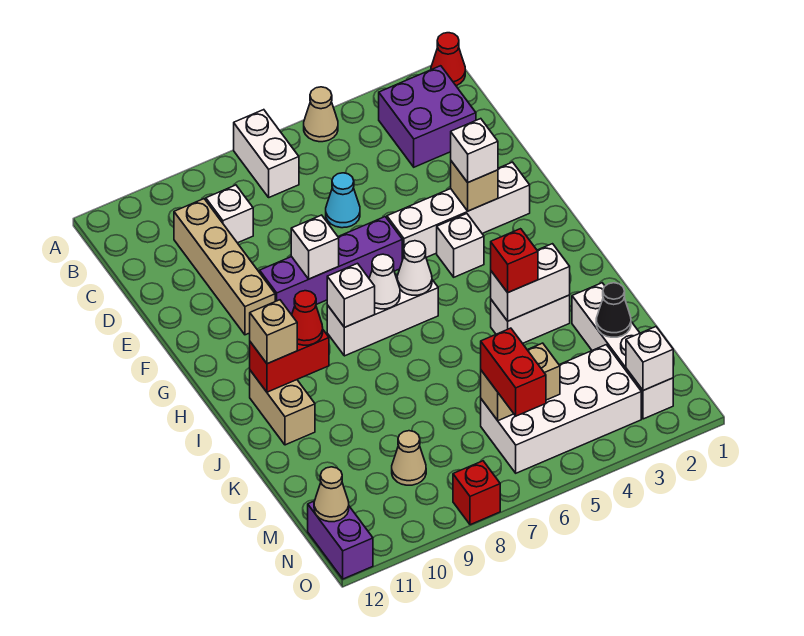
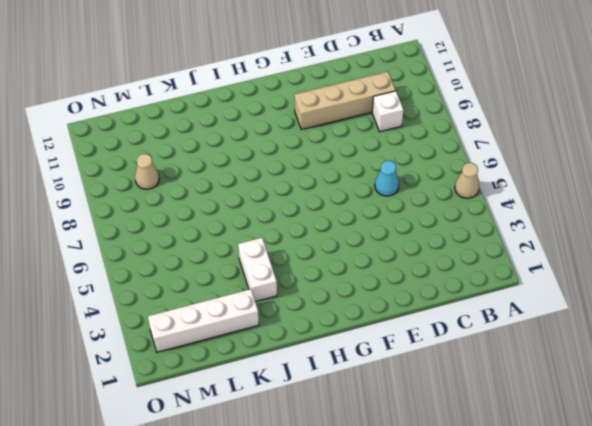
none -> red cone A1 level 1
none -> white brick A7:B7 level 1
none -> purple brick B2:C3 level 1
none -> white brick F2:F5 level 1

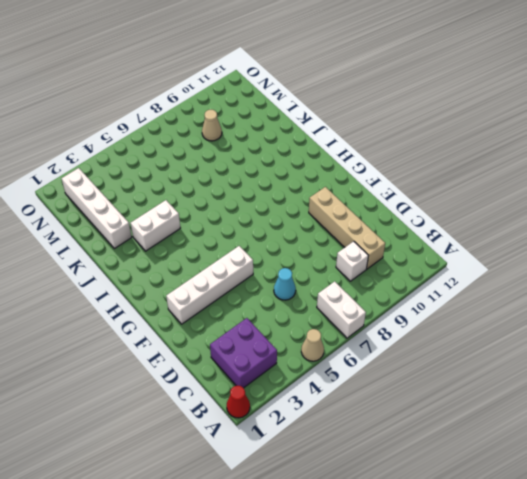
none -> purple brick F6:F9 level 1
none -> white brick G4 level 1
none -> white brick H6:H8 level 1
none -> tan brick I11:J11 level 1

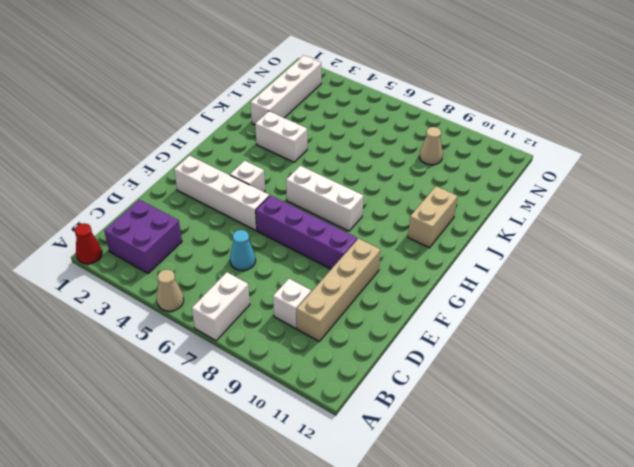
none -> white brick M3:N6 level 1
none -> purple brick N12:O12 level 1
none -> red brick O8 level 1
none -> tan brick F3 level 2

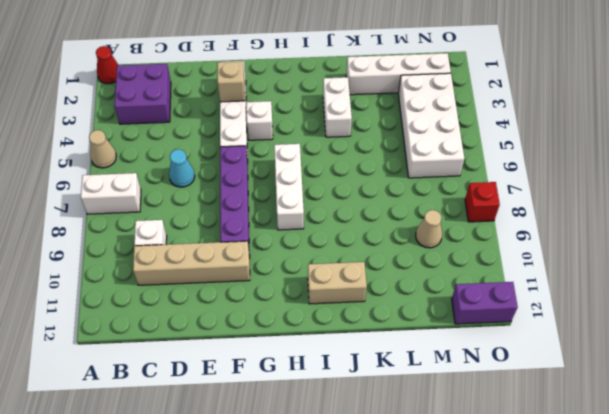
none -> white brick F8 level 2
none -> white cone H6 level 2
none -> white cone H7 level 2
none -> white brick H8 level 2

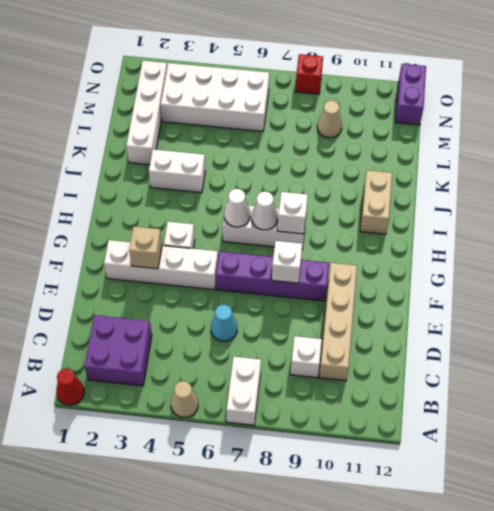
none -> red brick I10:I11 level 2
none -> white brick J3:J4 level 2
none -> black cone L2 level 2
none -> tan brick M5:M6 level 2

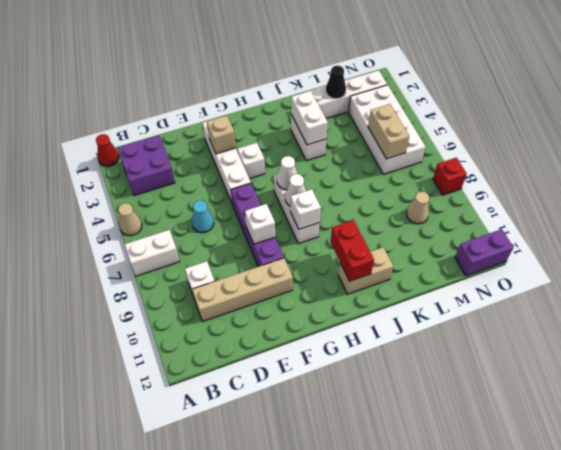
none -> white brick N2 level 2
none -> tan cone N12 level 2
none -> white brick F3 level 3
none -> red cone I10 level 3

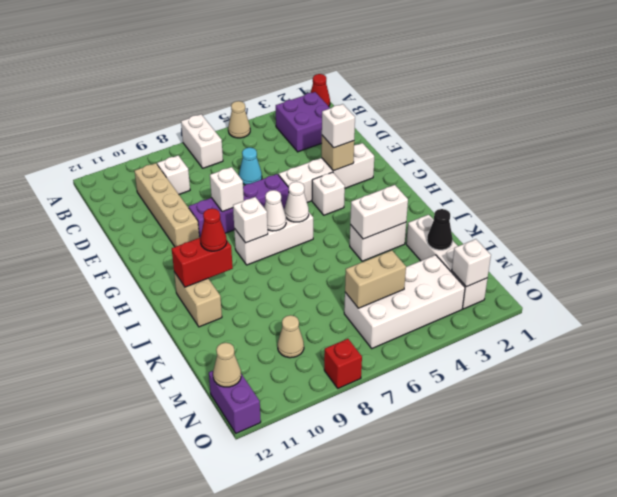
none -> tan brick I11 level 3
none -> red brick J4 level 3
none -> red brick M6:N6 level 3

